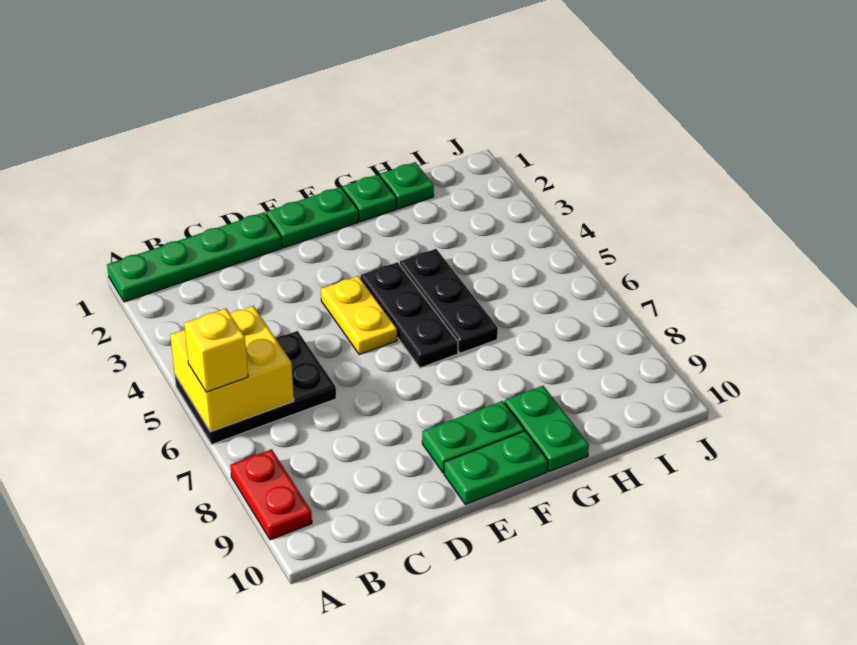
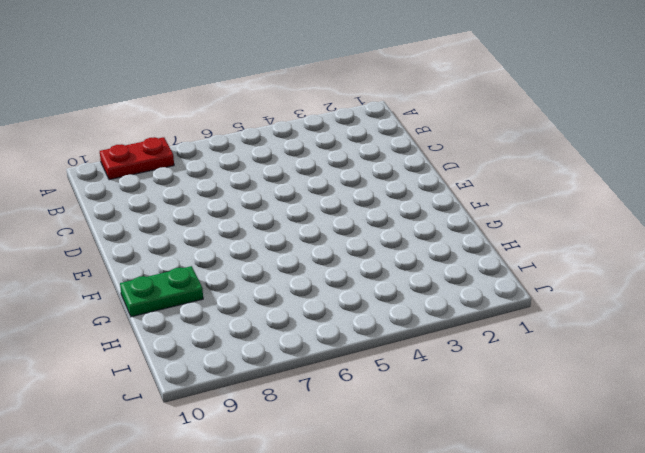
none -> green plate A1:D1 level 1
none -> black plate A5:C6 level 1
none -> green plate E1:F1 level 1

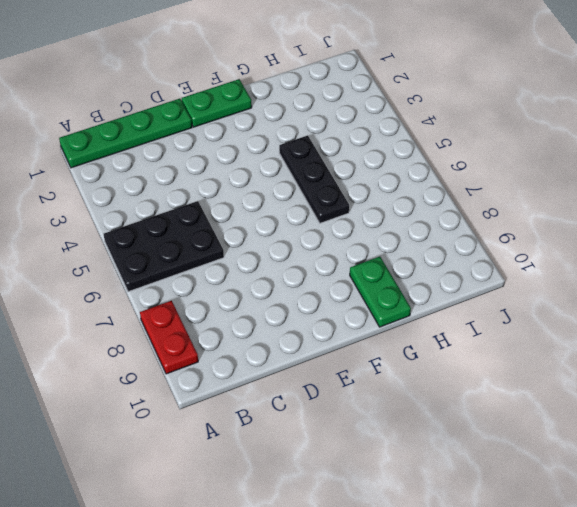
none -> yellow plate E4:E5 level 1
none -> green plate E9:F9 level 1
none -> green plate E10:F10 level 1

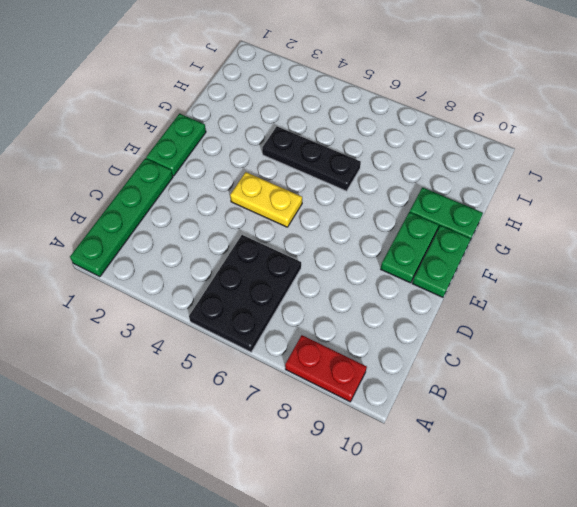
none -> black plate F4:F6 level 1
none -> green plate G1 level 1
none -> green plate H1 level 1

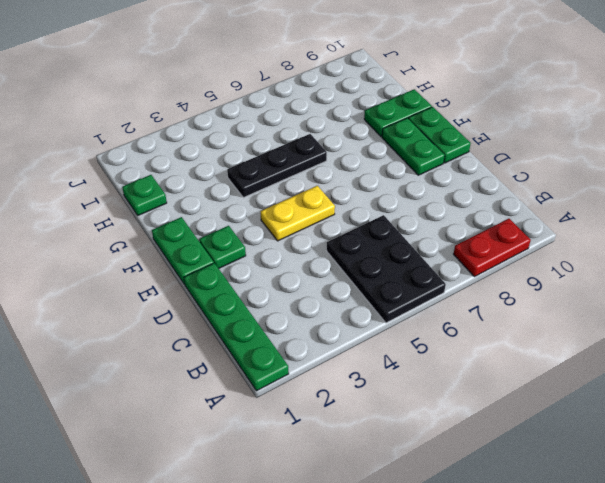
green plate E2 level 1 -> green plate G1 level 1
none -> black plate F4:F6 level 1
none -> yellow brick A5:B6 level 2
none -> yellow brick A6 level 3

